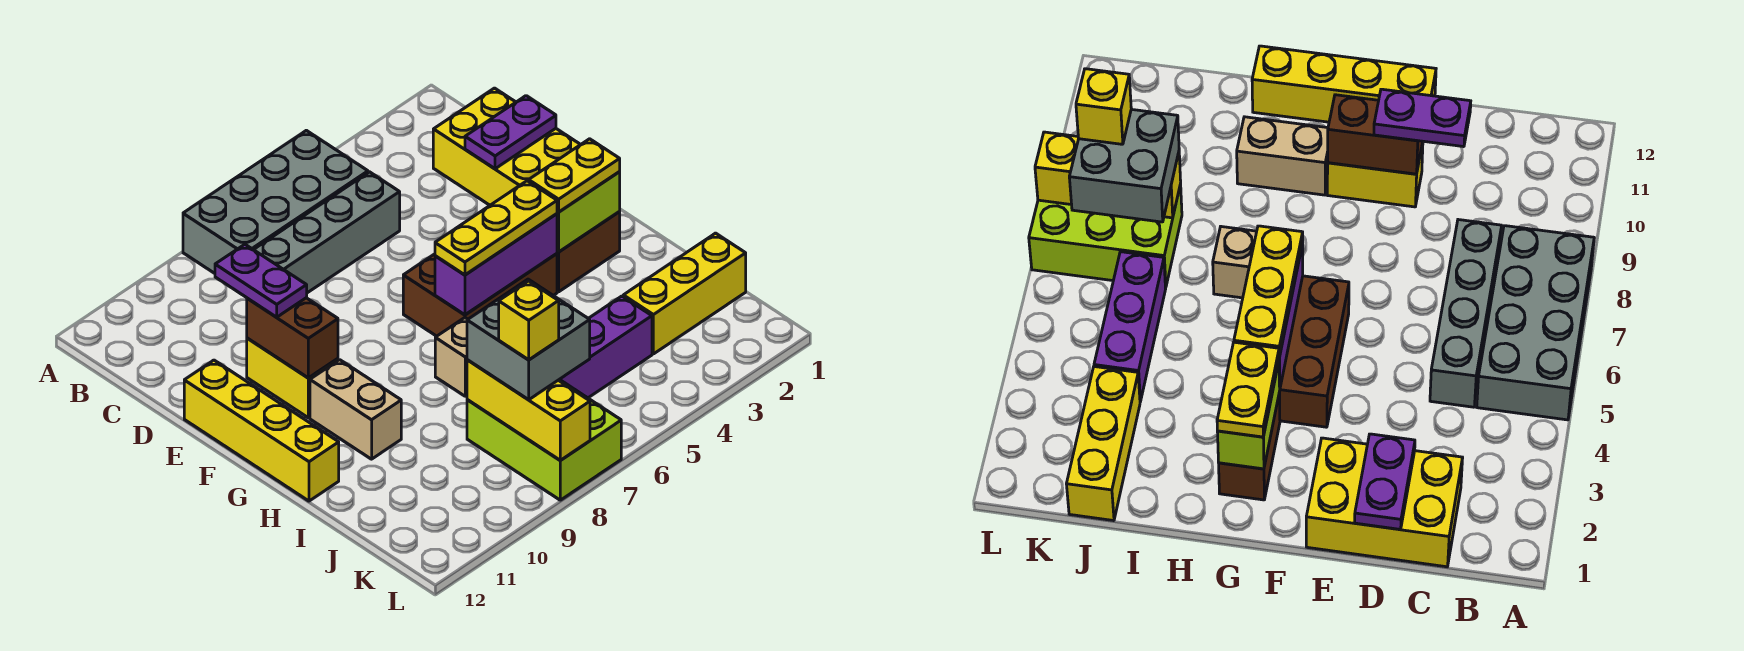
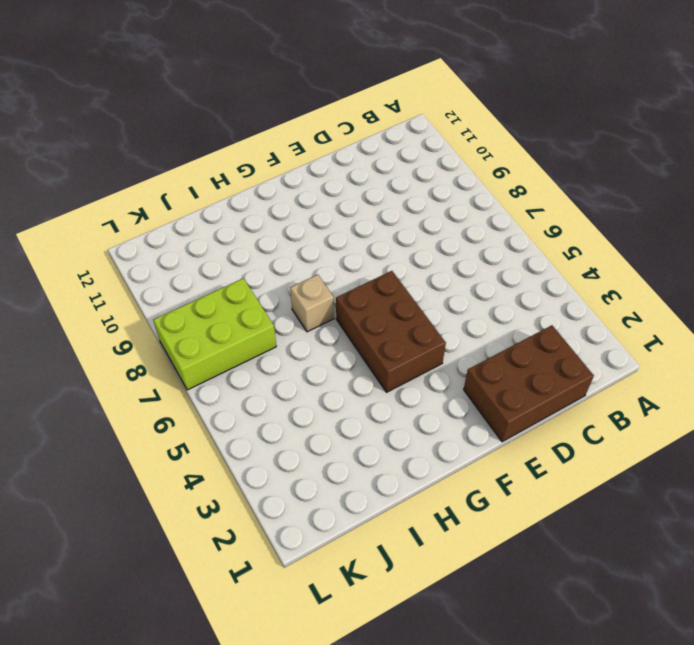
brown brick C1:E2 level 1 -> yellow brick C1:E2 level 1
none -> grey brick A5:B8 level 1
none -> grey brick C5:C8 level 1
none -> yellow brick E10:F10 level 1

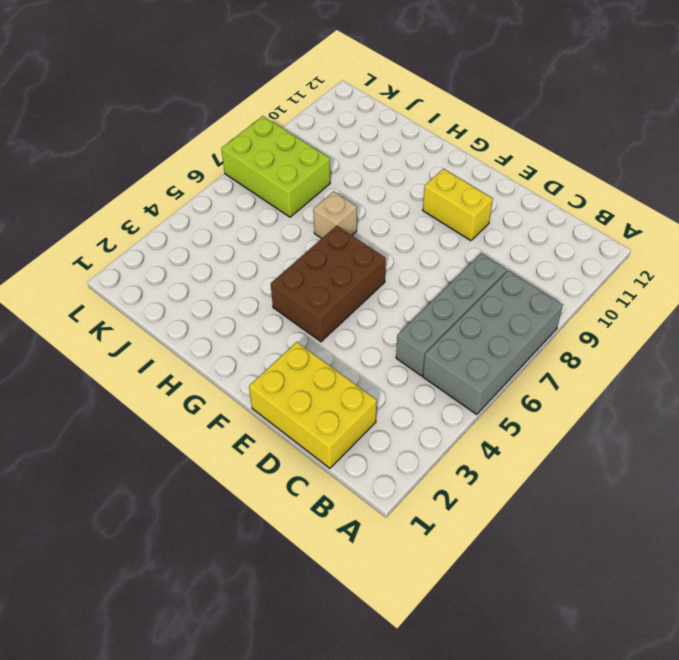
none -> yellow brick E12:H12 level 1
none -> brown brick G2:G3 level 1
none -> tan brick G10:H10 level 1

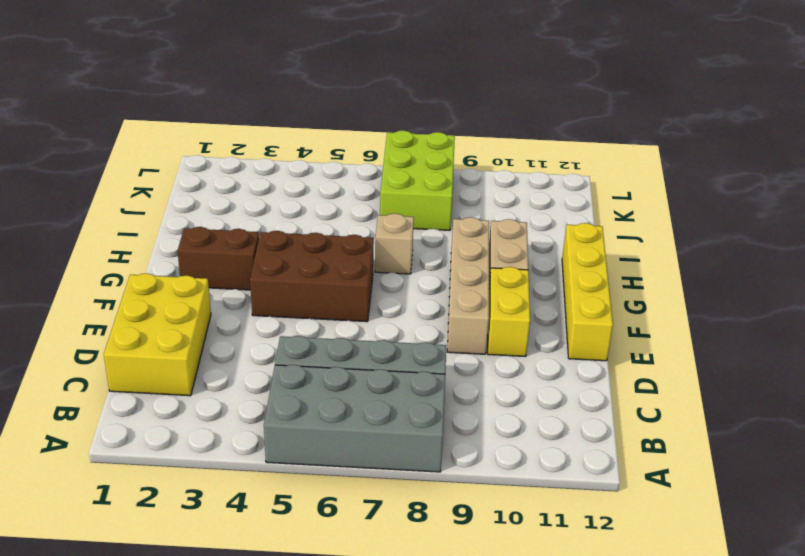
tan brick E9:H9 level 1 -> none
none -> yellow brick J1:J3 level 1
none -> purple brick J4:J6 level 1
none -> purple plate D1:D2 level 2

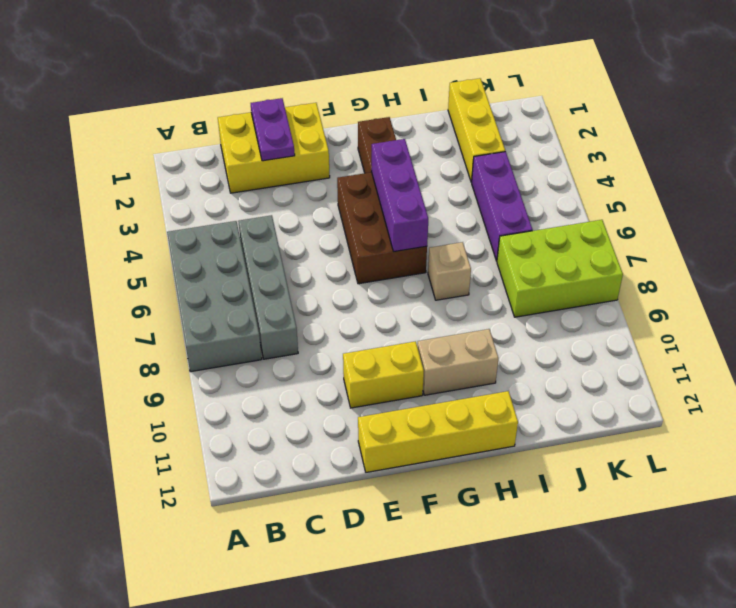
none -> brown brick E10:F10 level 2
none -> lime brick G2:G3 level 2
none -> yellow brick J8:L8 level 2

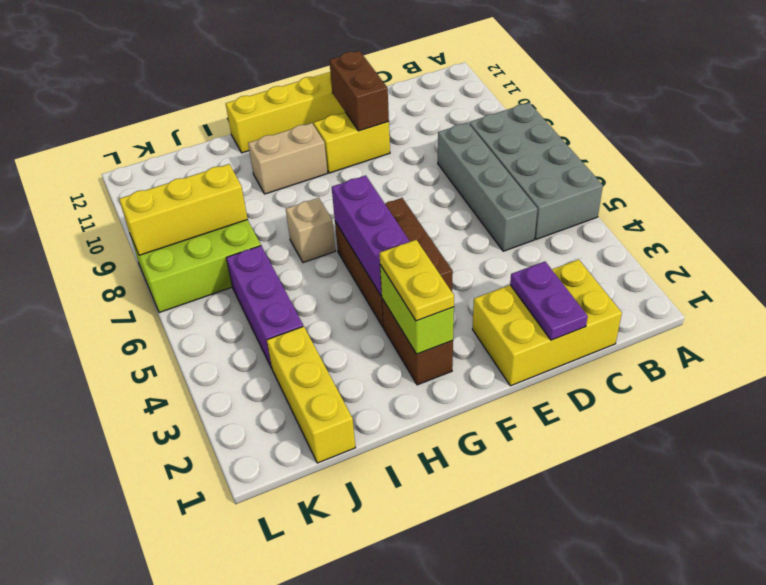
brown brick E10:E11 level 2 -> brown brick E10:F10 level 2
none -> purple plate D10:E10 level 3
none -> yellow plate G4:G6 level 3
none -> grey brick J7:K8 level 3

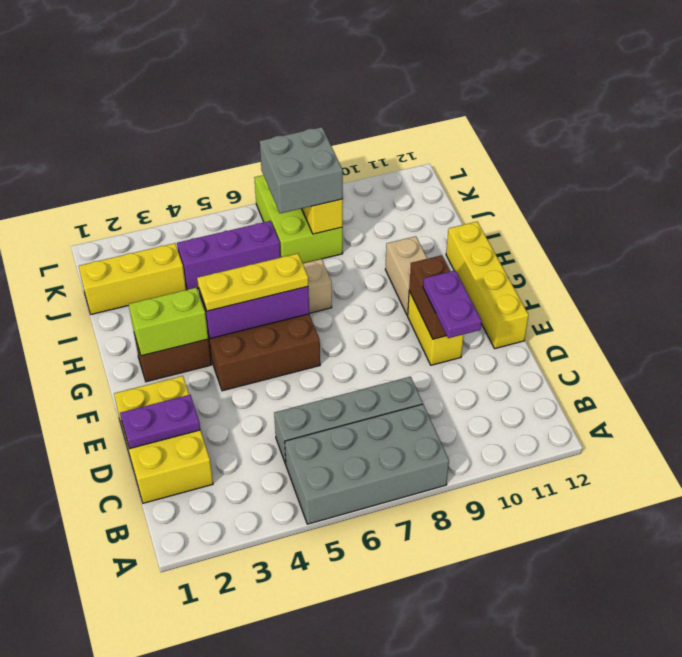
none -> yellow plate G2:G3 level 3
none -> yellow brick K8 level 4

